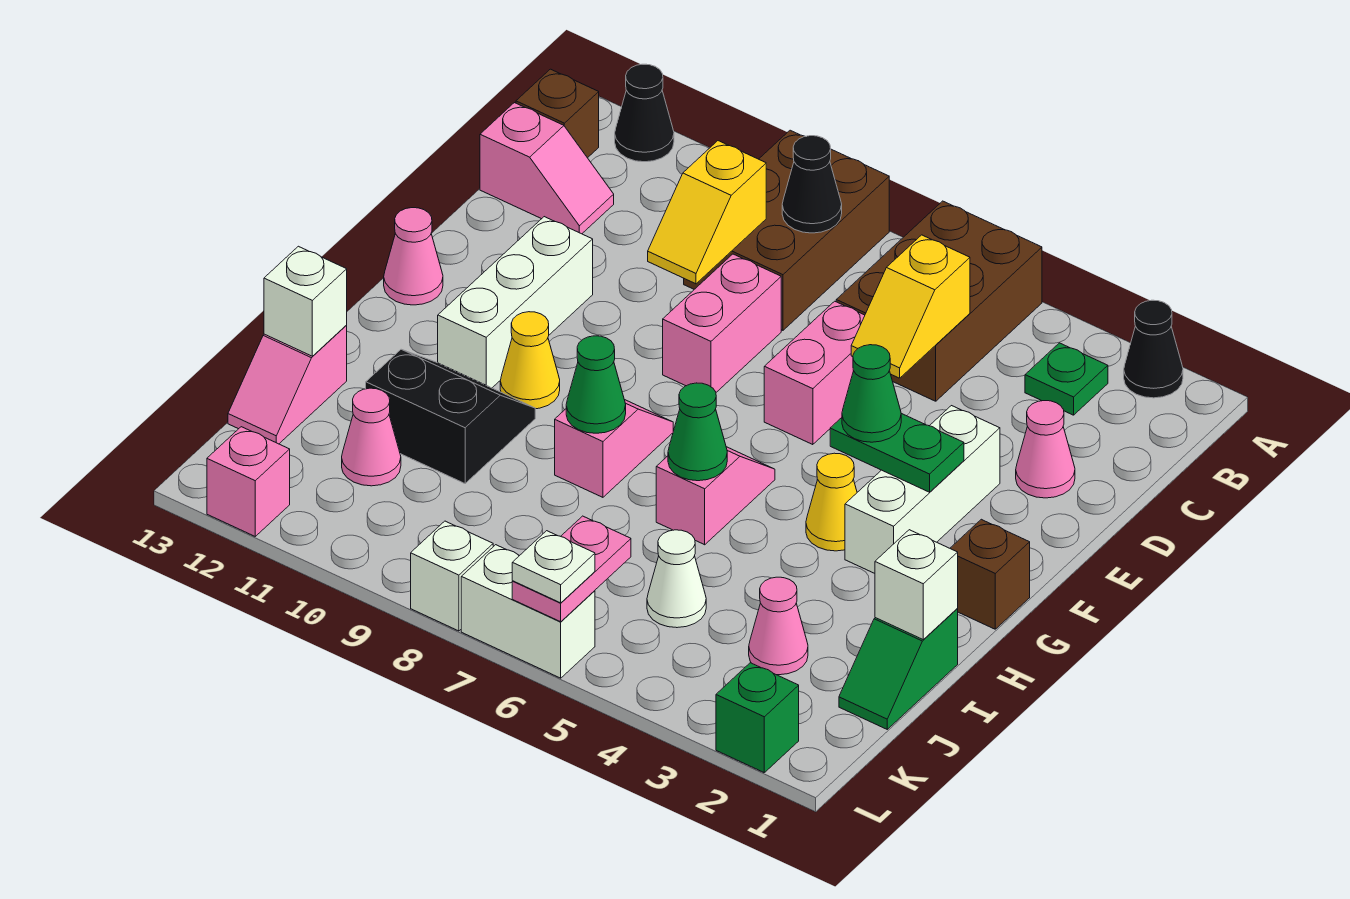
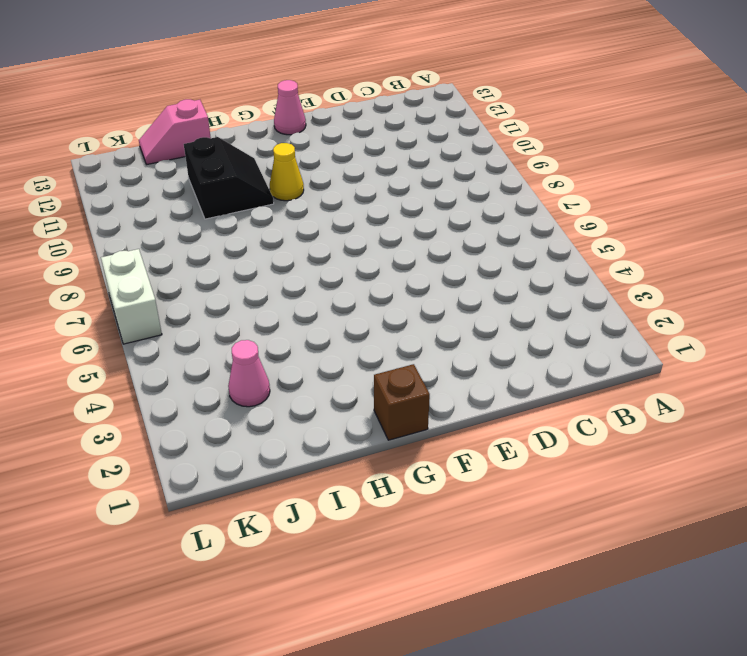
none -> black cone A2 level 1
none -> brown brick A5:C6 level 1
none -> brown brick A8:C9 level 1
none -> black cone A12 level 1

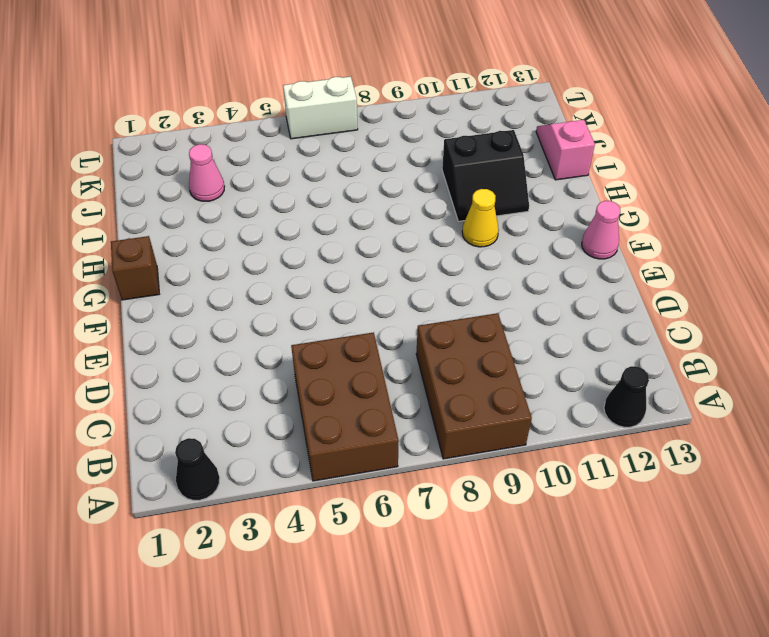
none -> green plate B3 level 1
none -> brown brick B13 level 1
none -> pink slope C12:C13 level 1 top 13
none -> pink cone D2 level 1

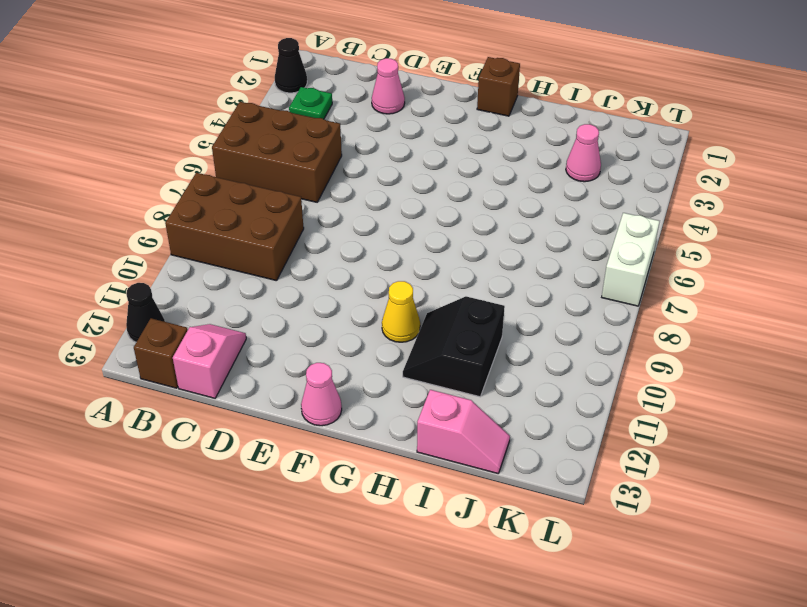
none -> pink brick D6:E6 level 1
none -> pink brick D8:E8 level 1
none -> white brick E3:G3 level 1
none -> white brick E11:G11 level 1

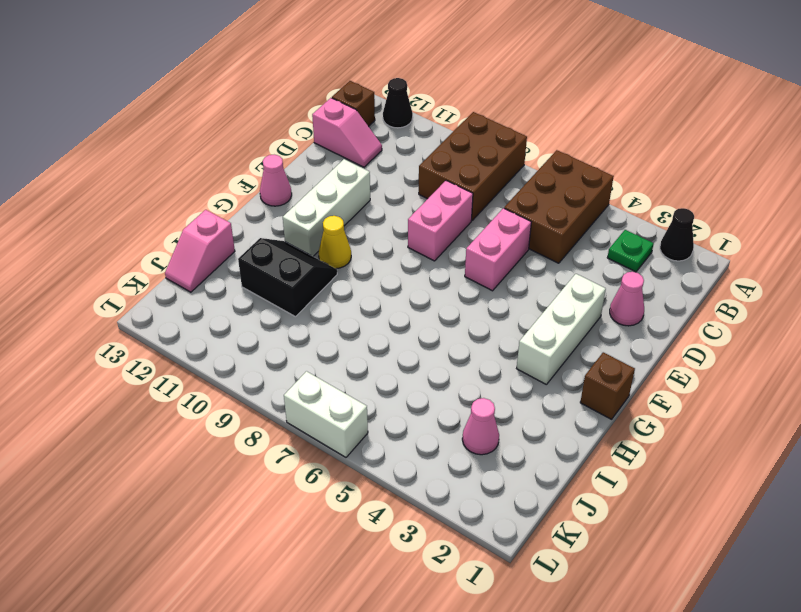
none -> yellow cone G4 level 1
none -> pink slope G6:H6 level 1 top H
none -> pink slope G8:H8 level 1 top H
none -> green slope I1:J1 level 1 top I

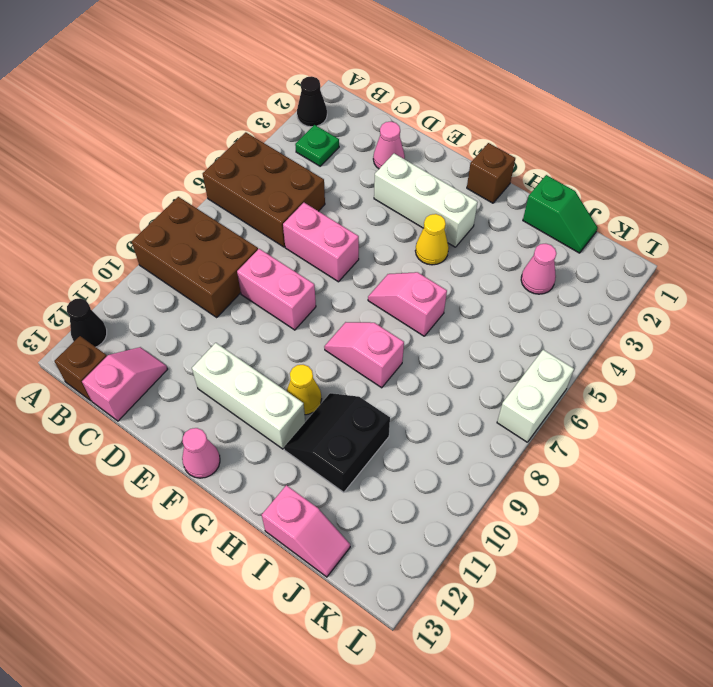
none -> white cone J5 level 1
none -> pink cone J11 level 1
none -> green brick L2 level 1
none -> white brick L8 level 1

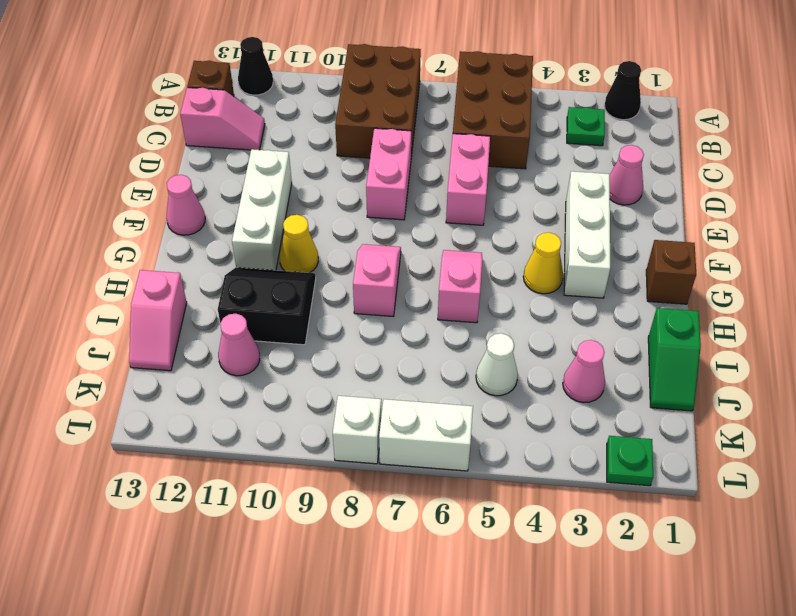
green plate L2 level 1 -> green brick L2 level 1
none -> pink brick L12 level 1
none -> black cone B8 level 2
none -> yellow slope C5:D5 level 2 top C
none -> yellow slope C9:D9 level 2 top C

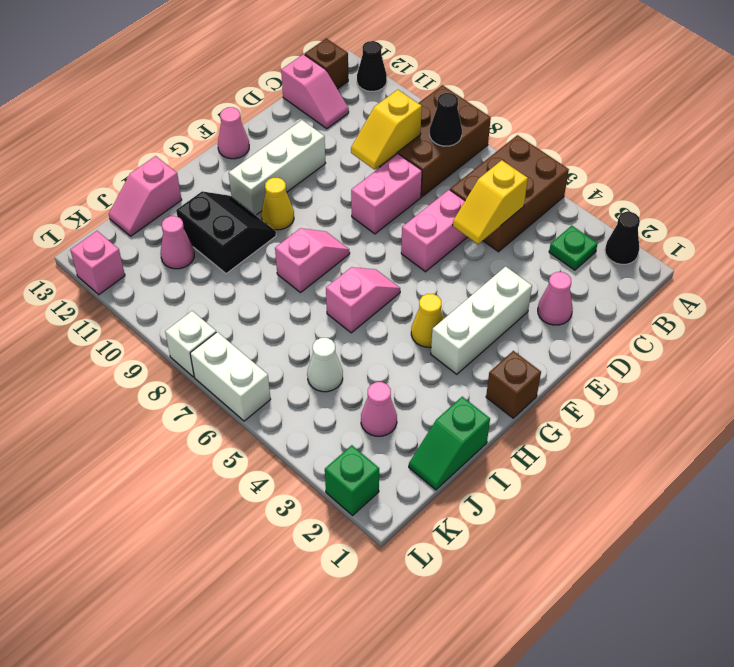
none -> green plate F3:F4 level 2
none -> green cone H6 level 2
none -> green cone H8 level 2
none -> white brick I1 level 2

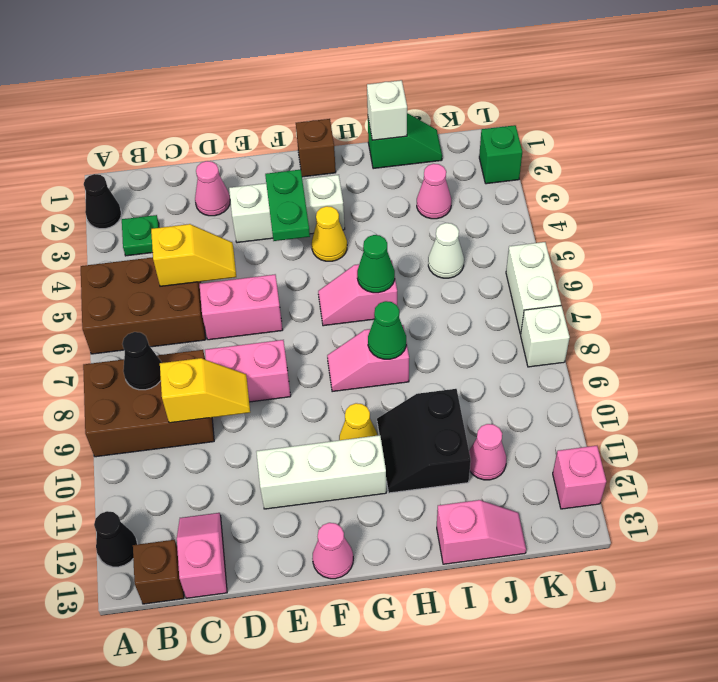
none -> white brick I13 level 2
none -> pink plate K6:L6 level 2
none -> green cone F4 level 3
none -> white plate L6 level 3

